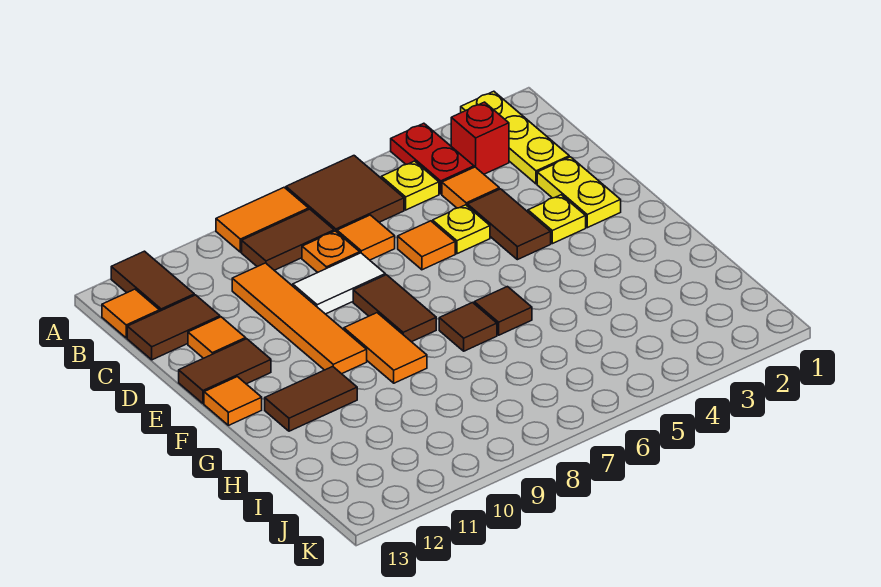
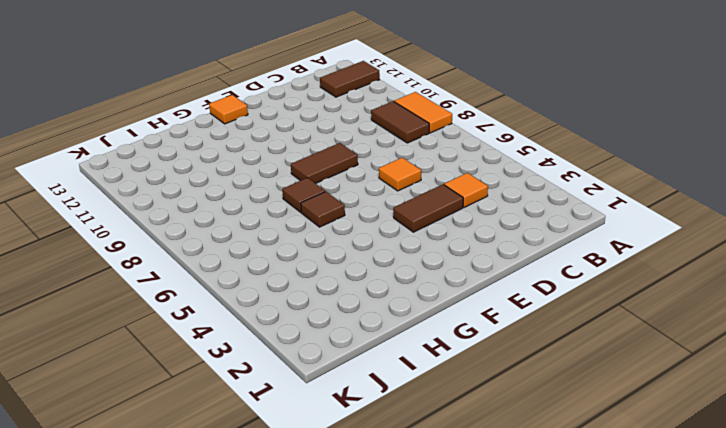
none -> yellow plate A2:C2 level 1
none -> red plate A4:B4 level 1
none -> brown tile A6:B7 level 1

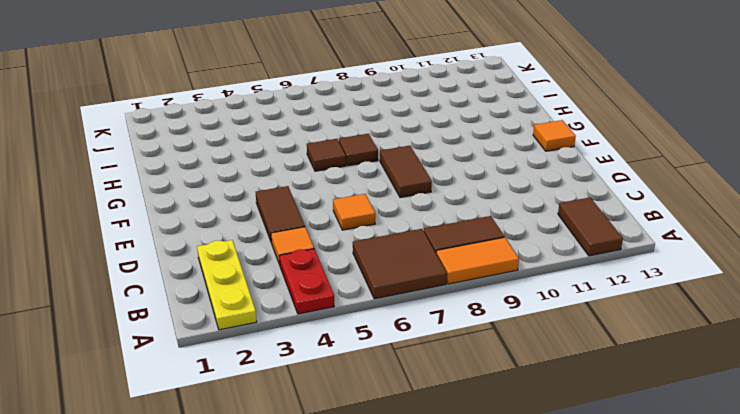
none -> red brick B3 level 1
none -> yellow plate B5 level 1
none -> orange tile B13 level 1

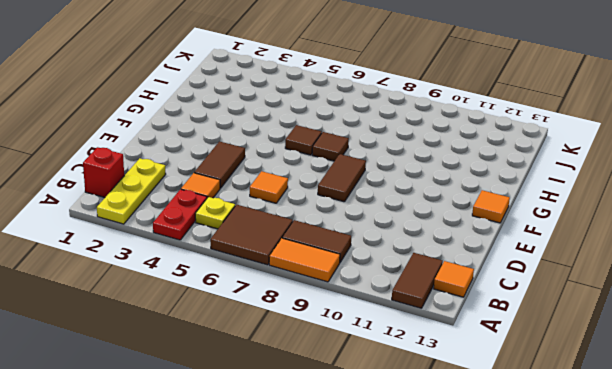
red brick B1 level 1 -> red brick B3 level 1
none -> orange tile C7 level 1
none -> orange plate C8 level 1
none -> orange tile C10:F10 level 1

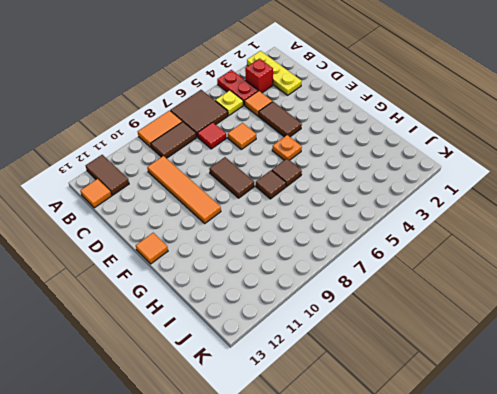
red tile C7 level 1 -> orange tile C7 level 1
orange plate F5 level 1 -> orange plate C8 level 1
none -> brown tile C12:C13 level 1
none -> yellow plate D2:E2 level 1
none -> yellow plate D5 level 1

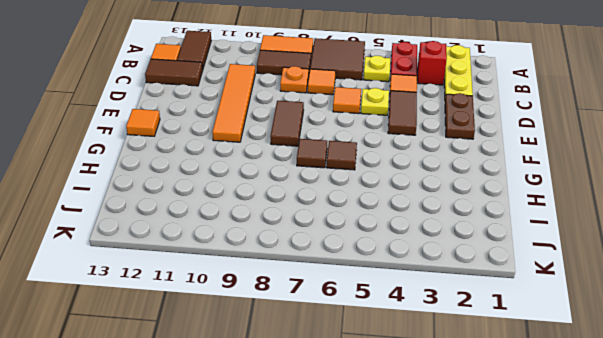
brown plate D2:E2 level 1 -> yellow plate D2:E2 level 1
none -> white tile D8:D9 level 1
none -> orange tile D12 level 1
none -> yellow plate E3 level 1

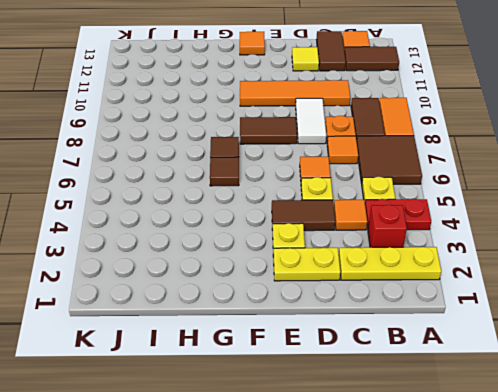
yellow tile D12 level 1 -> orange tile D12 level 1
none -> brown tile E12:E13 level 1
none -> orange tile F9:G9 level 1
none -> brown tile G11:G12 level 1

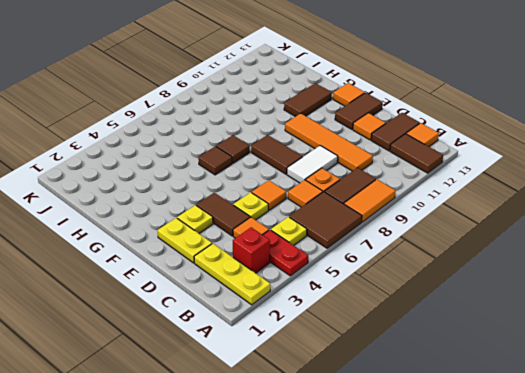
none -> orange tile F9:G9 level 1

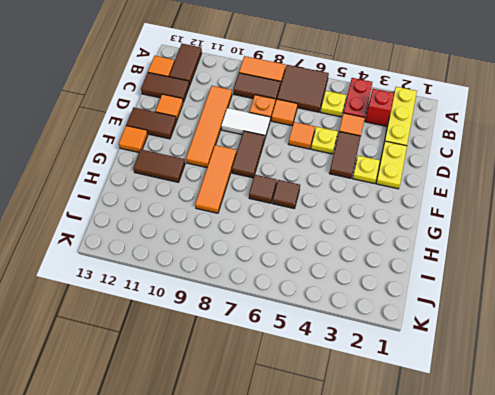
orange tile F9:H9 level 1 -> orange tile F9:G9 level 1

